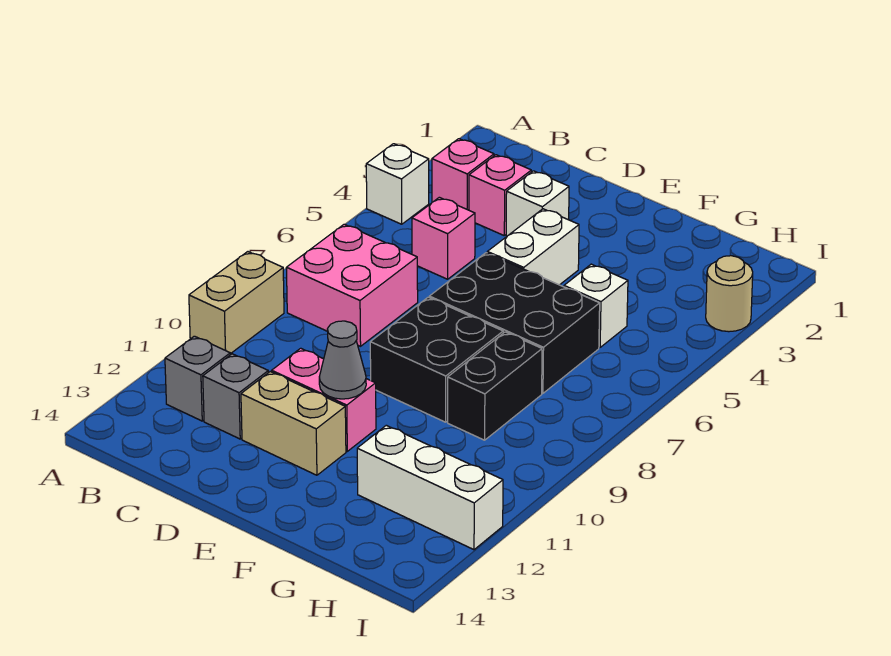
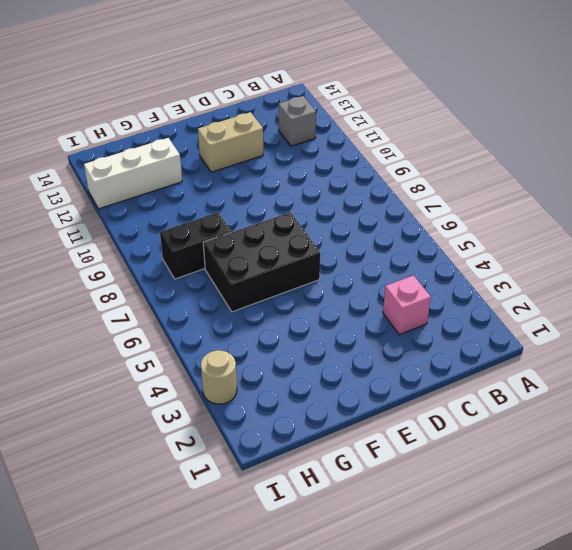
black brick G8:H8 level 1 -> black brick G8:G9 level 1
none -> white brick A4 level 1
none -> tan brick A9:A10 level 1
none -> pink brick B3 level 1

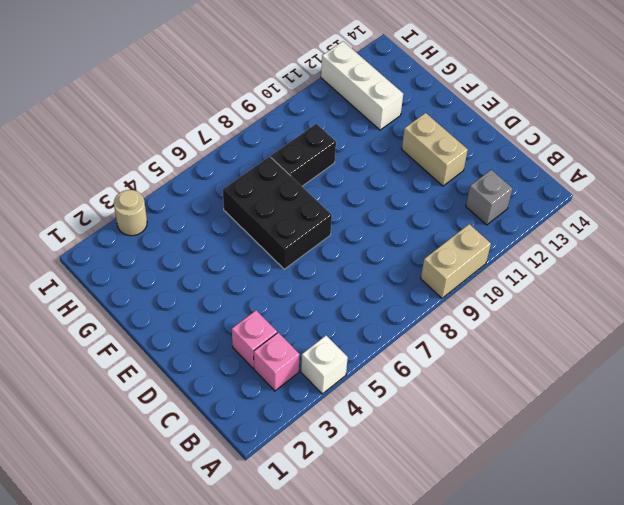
none -> pink brick B7:C8 level 1
none -> pink brick C5 level 1
none -> grey brick C12 level 1

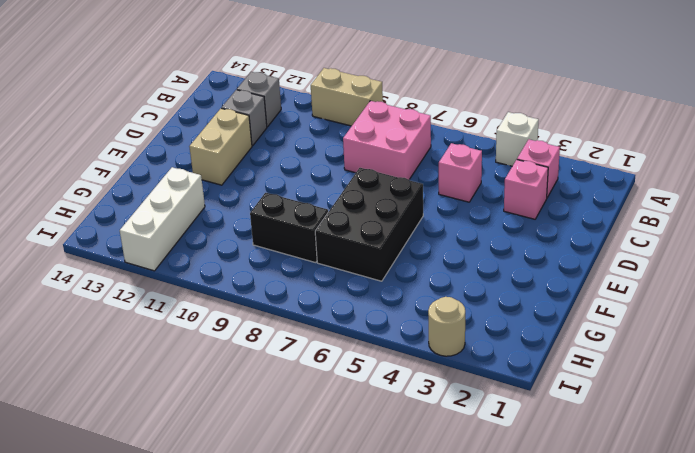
none -> white brick D3 level 1
none -> pink brick D11:E11 level 1
none -> white brick E4:E5 level 1

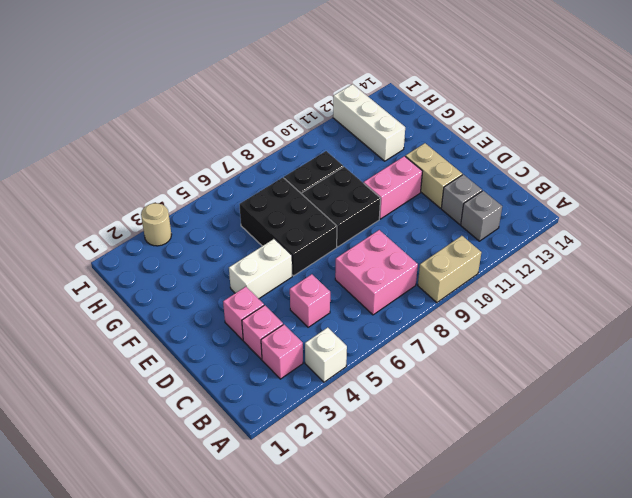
pink brick D3 level 1 -> white brick D3 level 1
pink brick E10:E11 level 1 -> pink brick D11:E11 level 1
none -> white brick G5 level 1
none -> grey cone E11 level 2

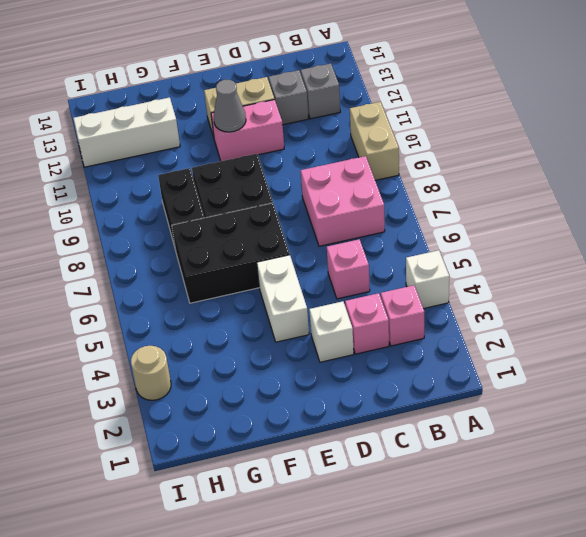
none -> white brick G5 level 1

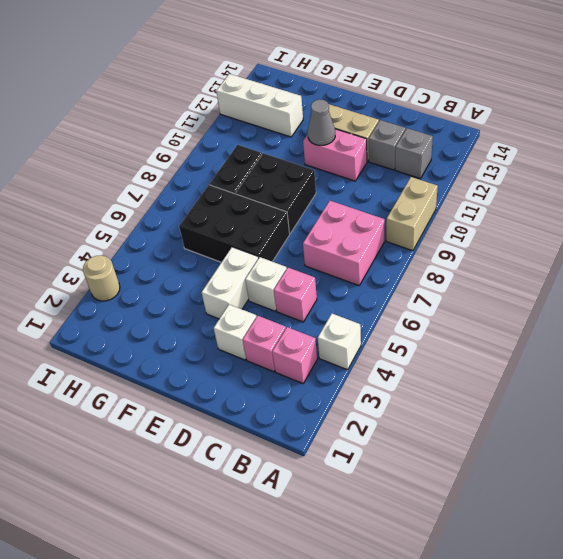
white brick D5 level 1 -> white brick G5 level 1

